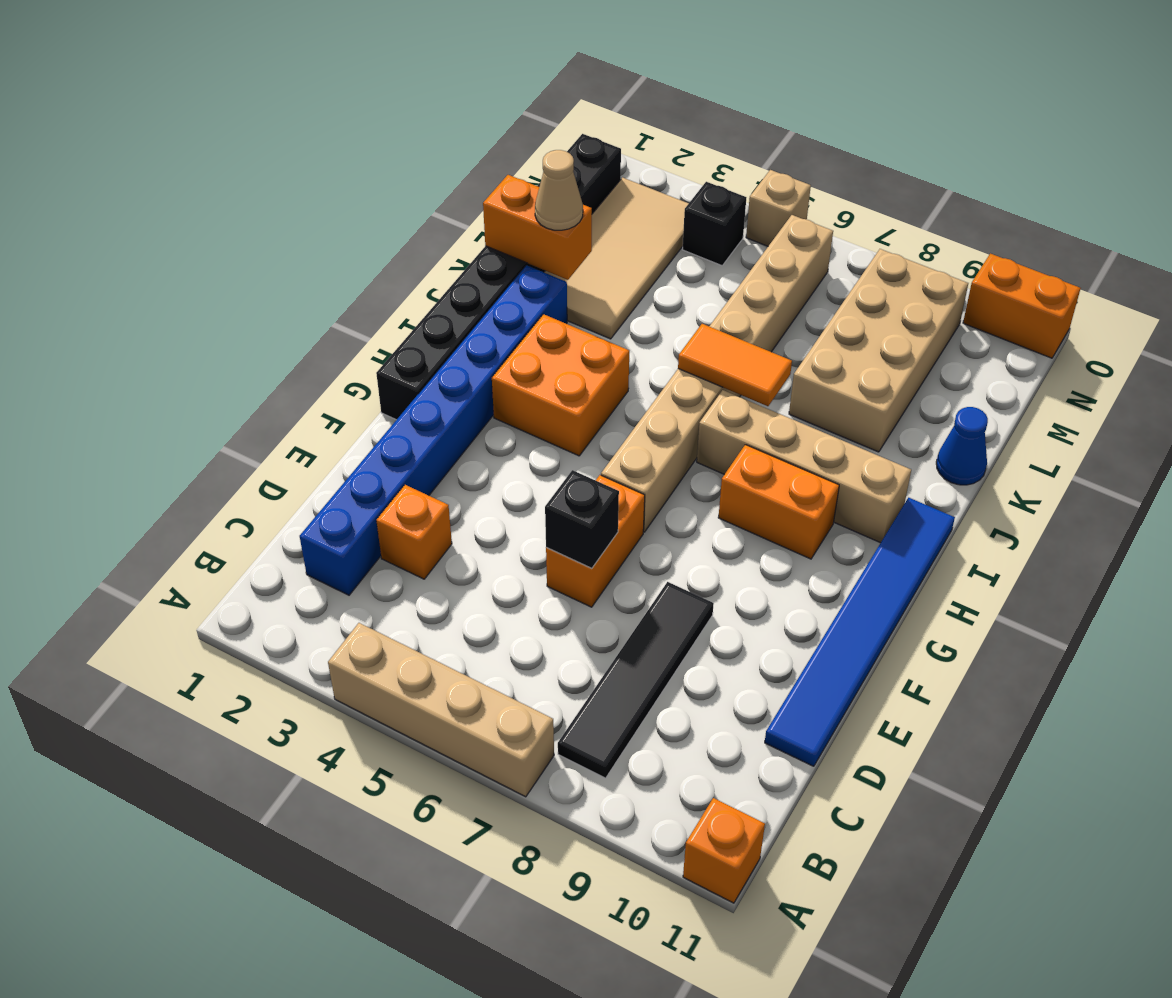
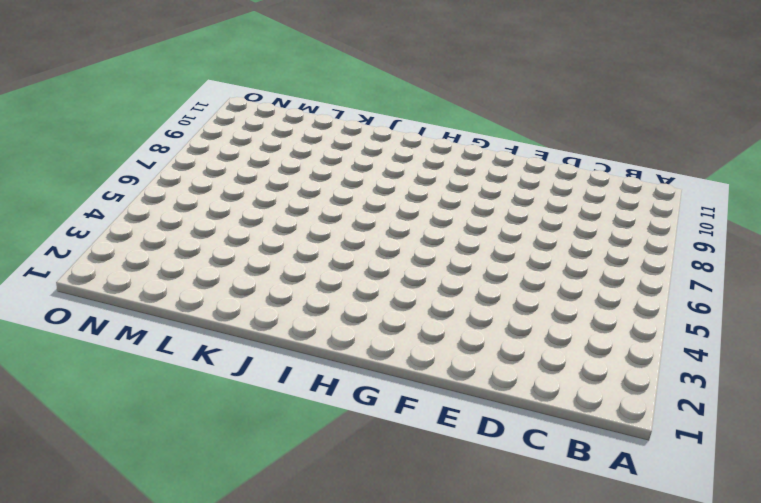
none -> tan brick A4:A7 level 1
none -> orange brick A11 level 1
none -> black tile B8:E8 level 1

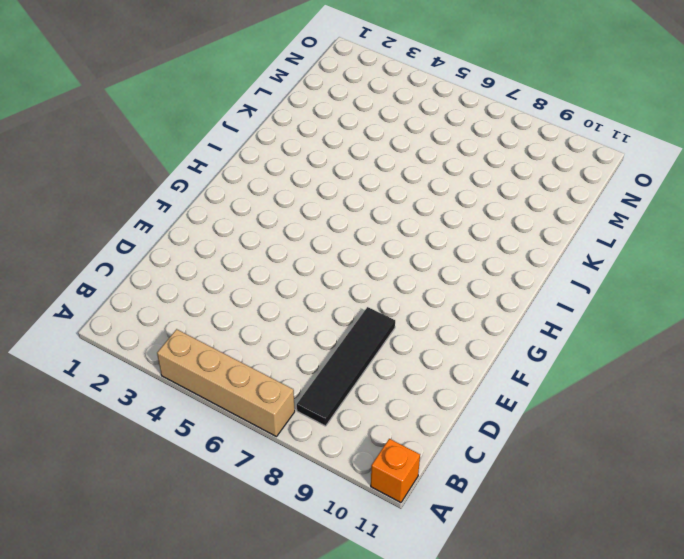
none -> blue brick C2:J2 level 1
none -> orange brick D3 level 1
none -> blue tile D11:I11 level 1

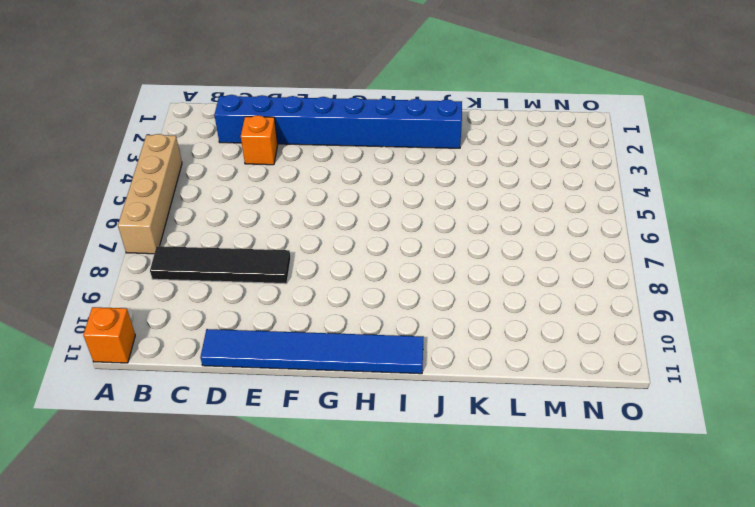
none -> orange brick E6:F6 level 1
none -> black brick G1:N1 level 1
none -> tan brick G6:N6 level 1

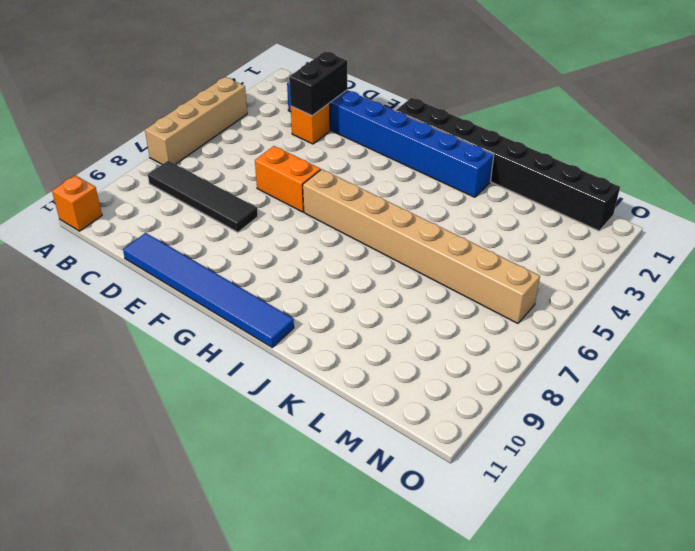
black brick D2:D3 level 2 -> none
none -> orange brick H3:I4 level 1
none -> orange brick H8:H9 level 1
none -> tan brick I7:I10 level 1

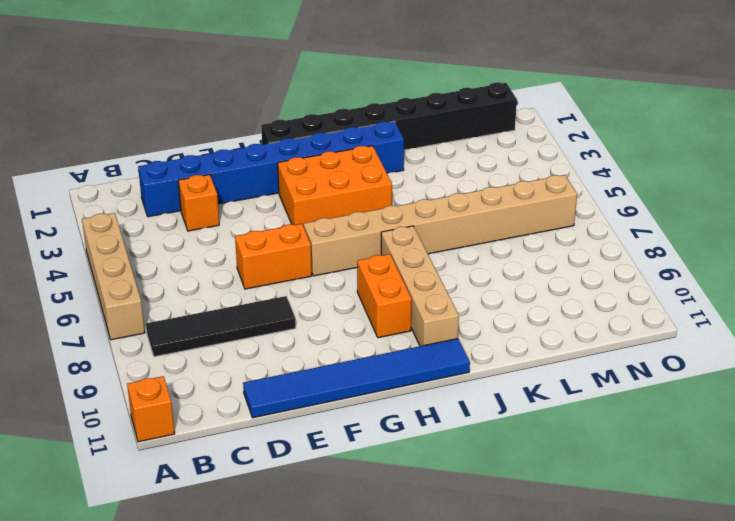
orange brick G3:I4 level 1 -> orange brick H3:I4 level 1
none -> tan tile K2:N3 level 1
none -> tan brick K8:N9 level 1
none -> blue cone K11 level 1

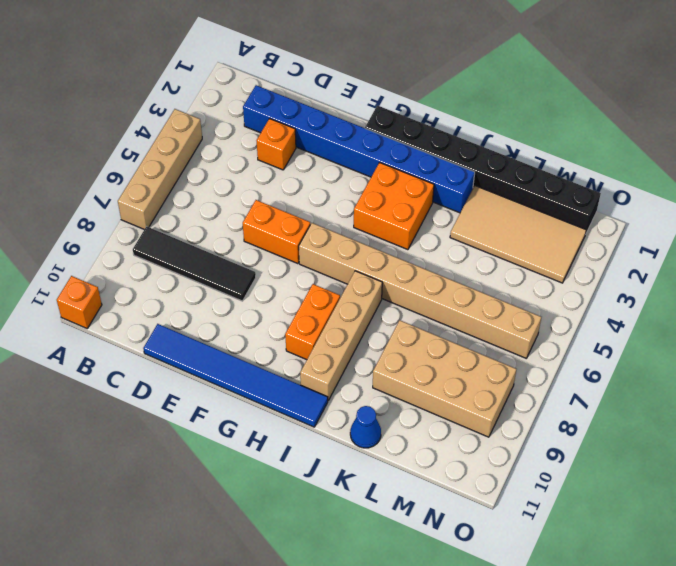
none -> black brick N4 level 1
none -> tan brick O5 level 1
none -> orange brick O10:O11 level 1

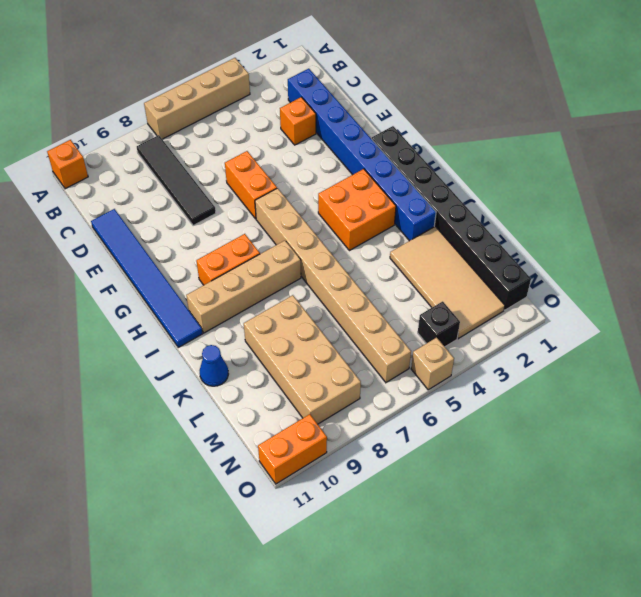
none -> black brick E6 level 2
none -> orange tile J6:J7 level 2
none -> orange brick K1:K2 level 2

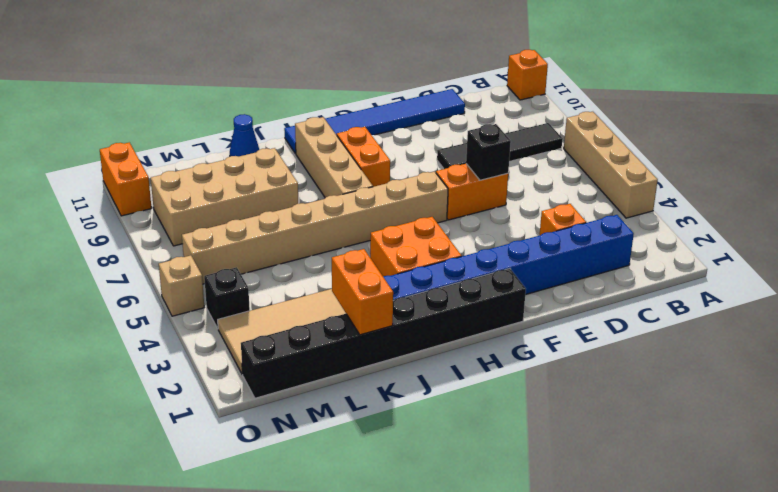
none -> orange tile J6:J7 level 2
none -> tan cone K2 level 3

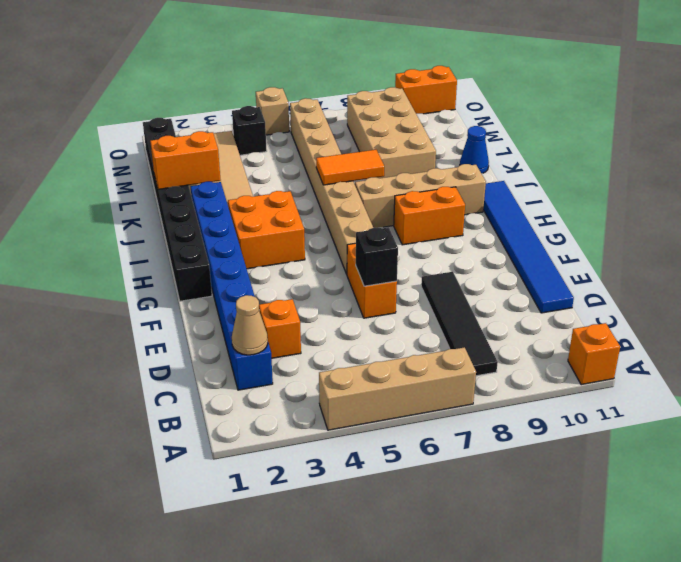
tan cone C2 level 2 -> tan cone K2 level 3

